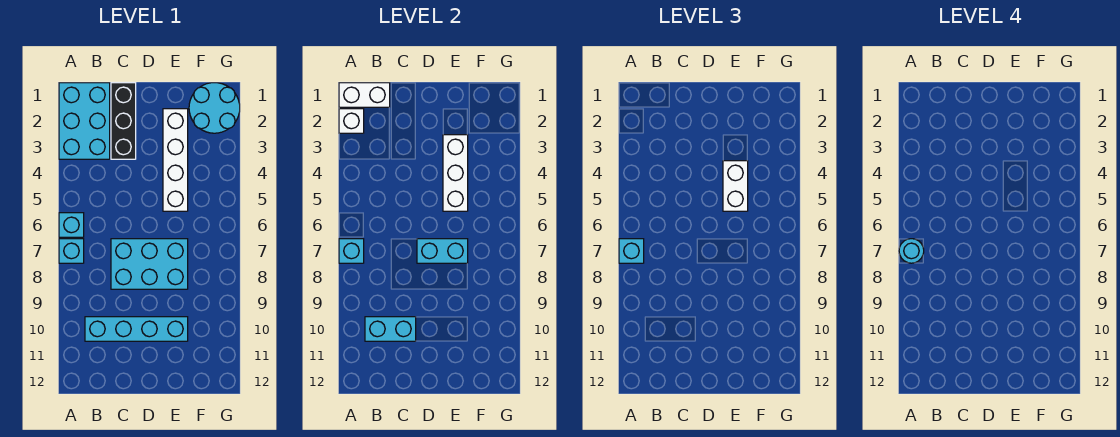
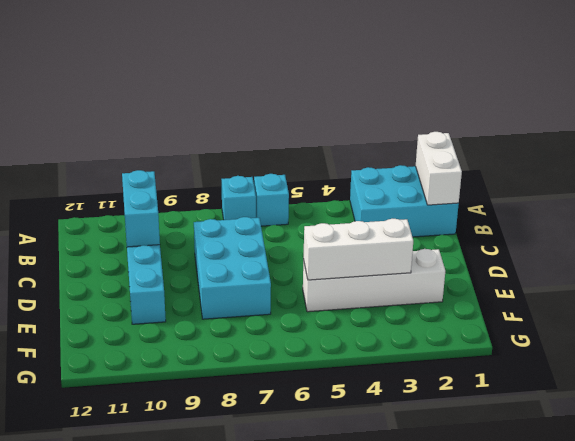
none -> black brick C1:C3 level 1
none -> cyan round brick F1:G2 level 1
none -> white brick A2 level 2

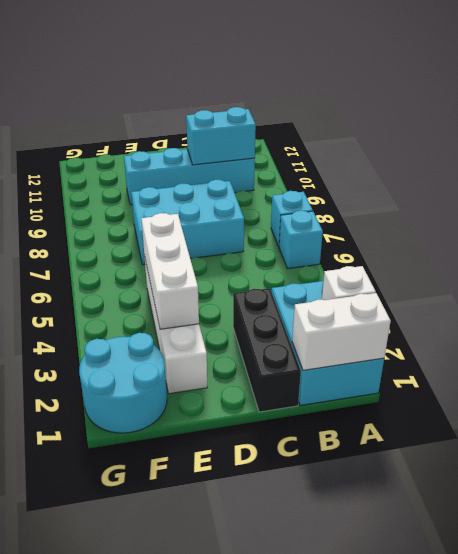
none -> cyan brick A7 level 2
none -> cyan brick D7:E7 level 2
none -> cyan brick A7 level 3

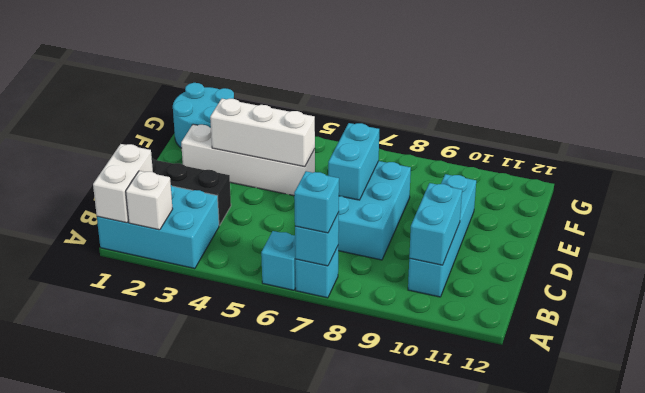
none -> white brick E4:E5 level 3
none -> cyan round brick A7 level 4

